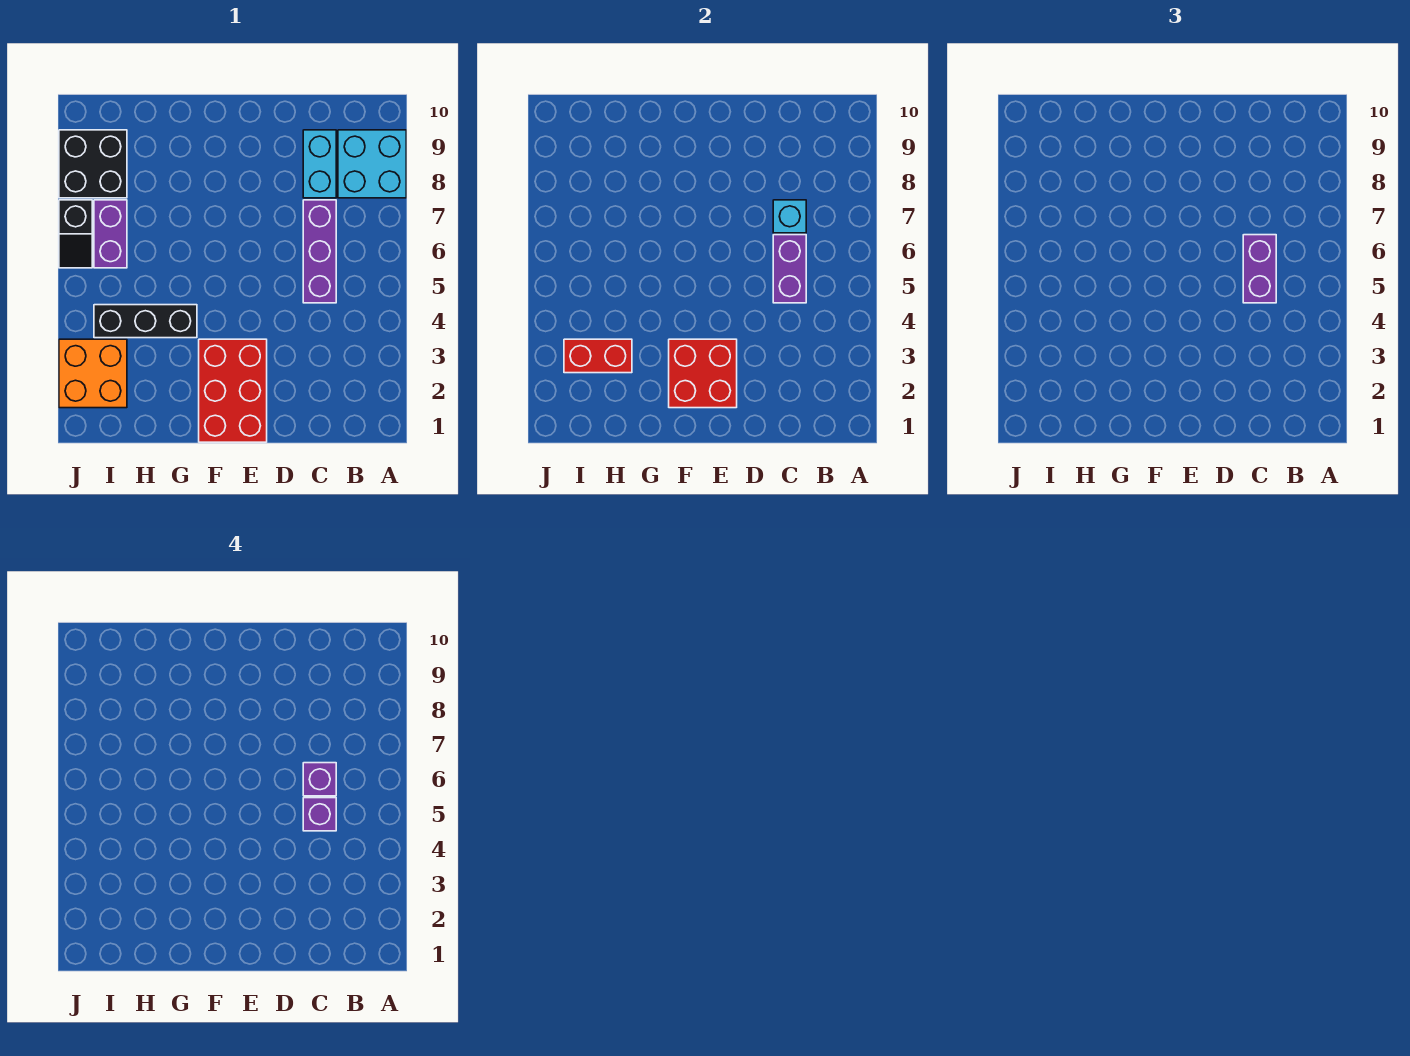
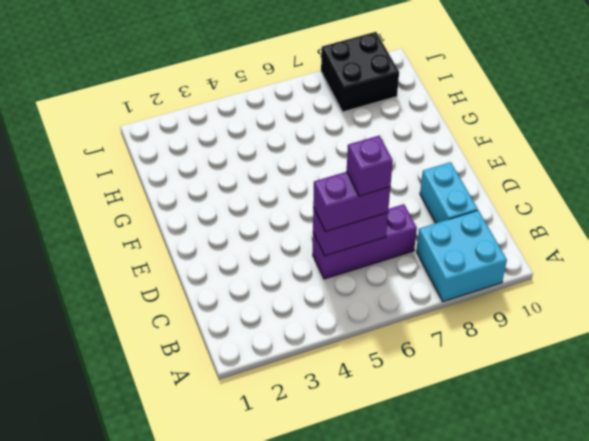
cyan brick C9:D9 level 1 -> cyan brick C8:C9 level 1
none -> red brick E1:F3 level 1
none -> black brick G4:I4 level 1
none -> orange brick I2:J3 level 1

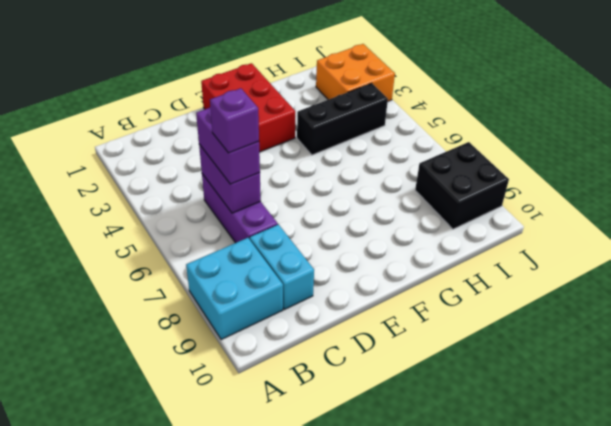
none -> purple brick I6:I7 level 1
none -> black slope J6:J7 level 1 top 7
none -> cyan brick C7 level 2

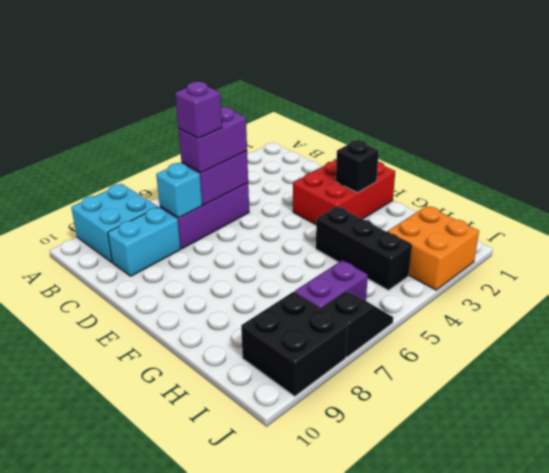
black brick F2 level 2 -> red brick E2:F3 level 2
none -> red brick H3:I3 level 2
none -> purple brick C5 level 4

